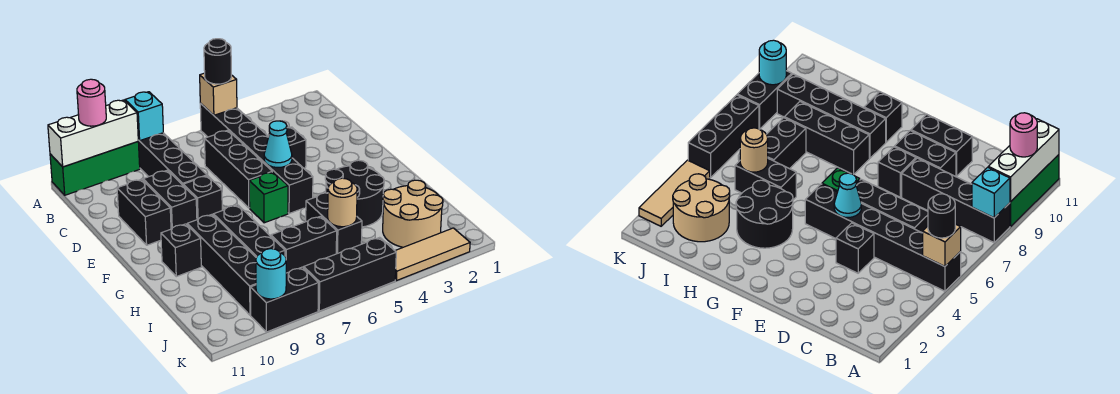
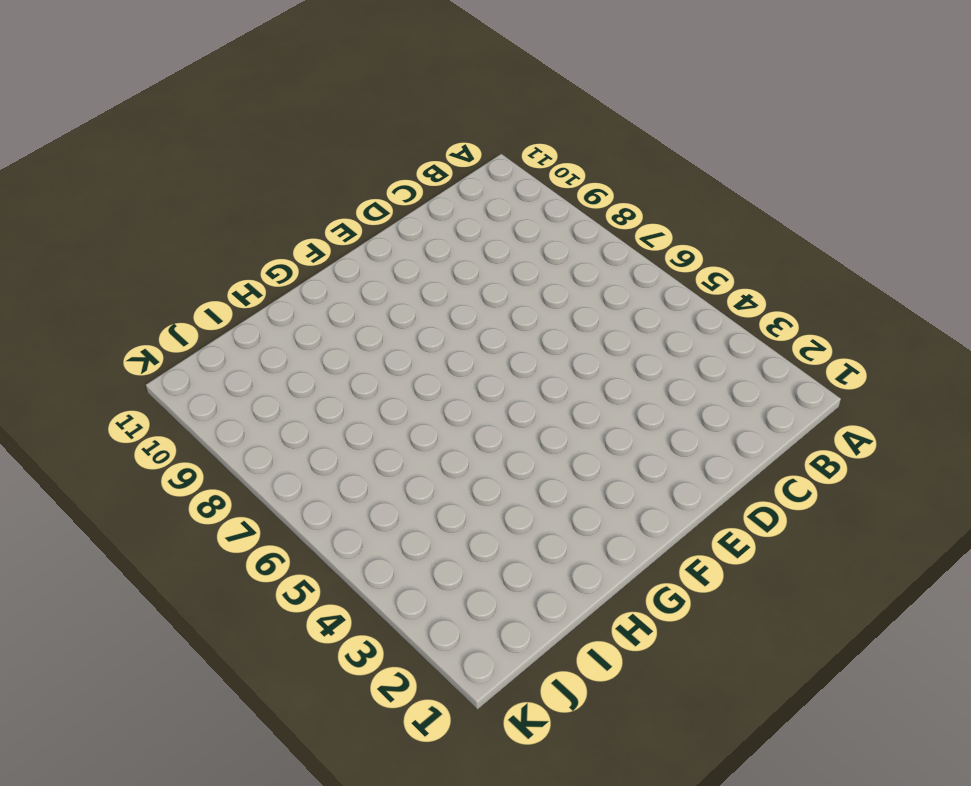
none -> black brick A5:F5 level 1
none -> black brick A8:D8 level 1
none -> green brick A9:A11 level 1

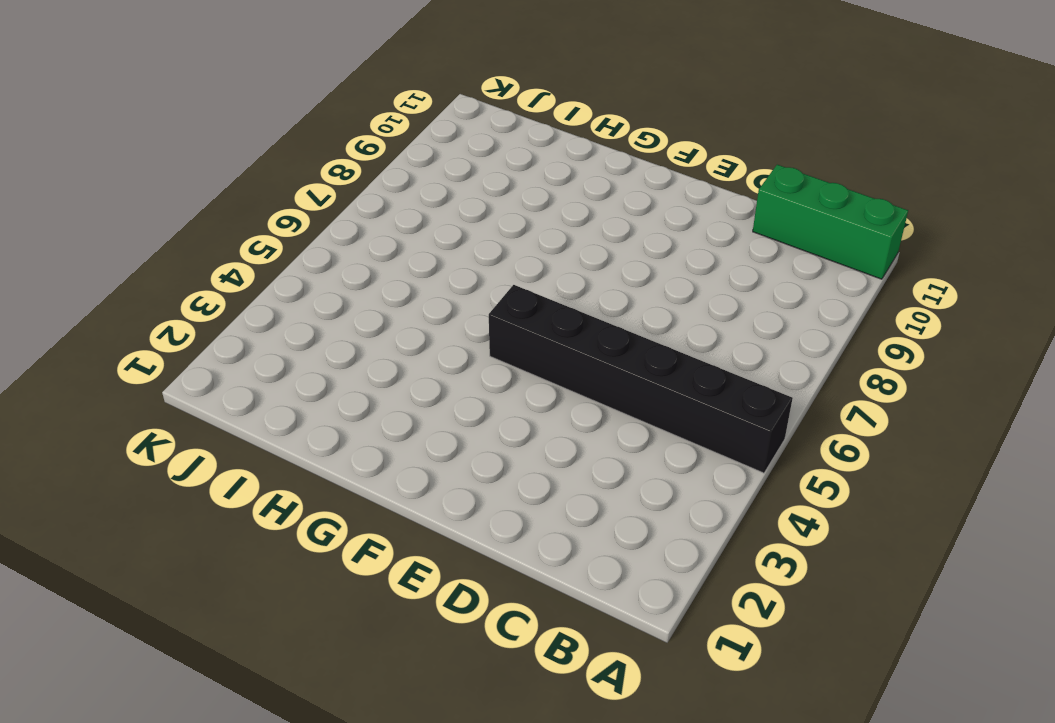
green brick A11:C11 level 1 -> green brick A9:A11 level 1
none -> black brick A8:D8 level 1
none -> black brick C6:E6 level 1
none -> black brick D4 level 1

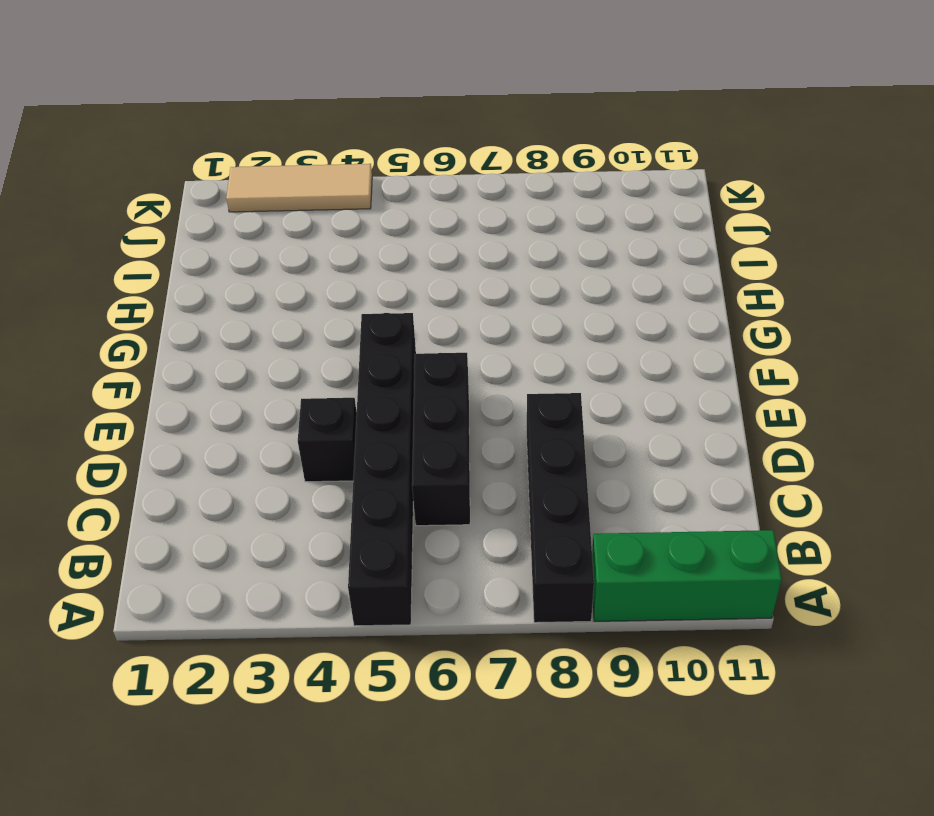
none -> black brick D9:E9 level 1
none -> black brick D10:E10 level 1
none -> black brick E8 level 1

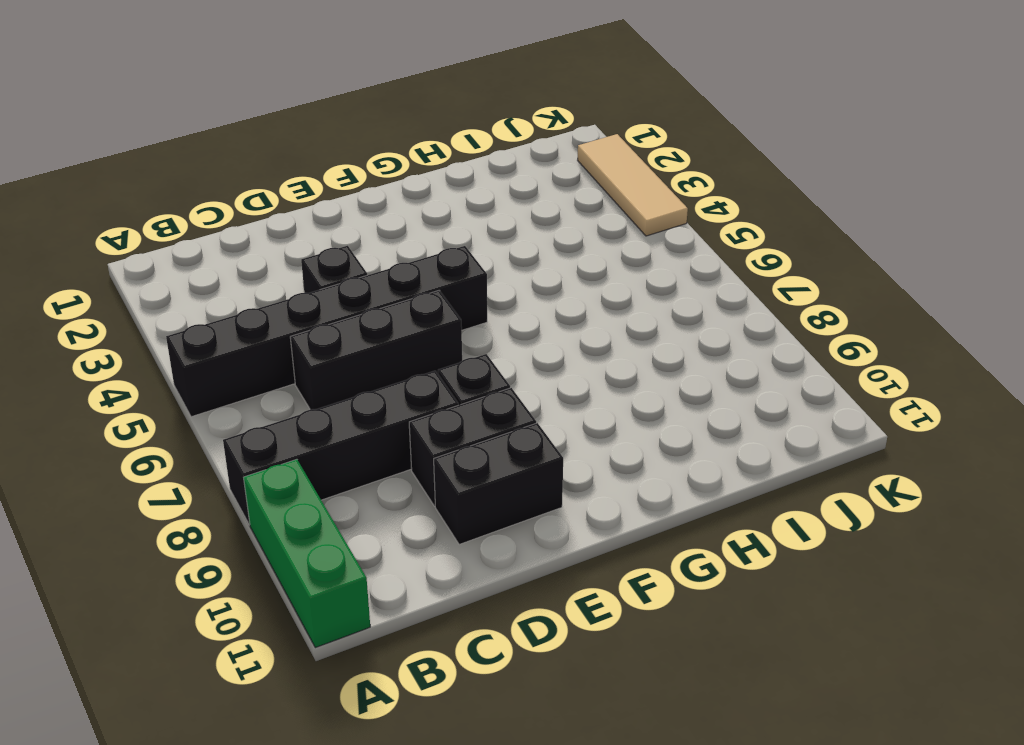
none -> green brick F6 level 1
none -> black round brick G3:H4 level 1
none -> black brick G8:I8 level 1

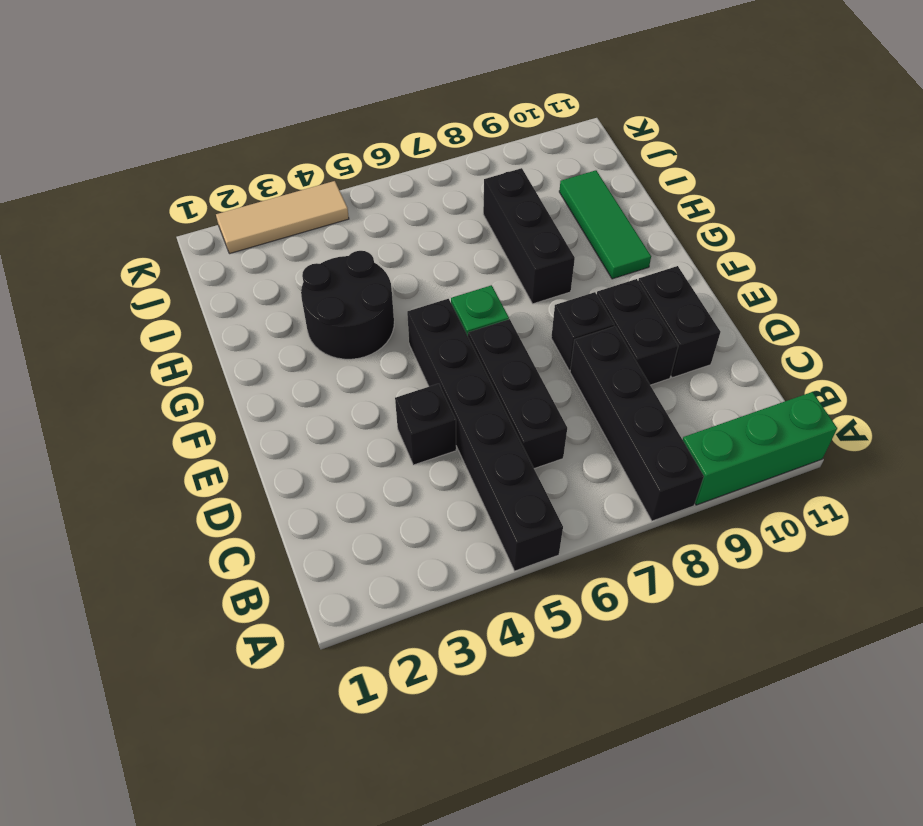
green tile G10:I10 level 1 -> black brick G10 level 1
none -> black brick G9:J9 level 1
none -> black brick H5:I5 level 1
none -> tan round brick I2:J3 level 1

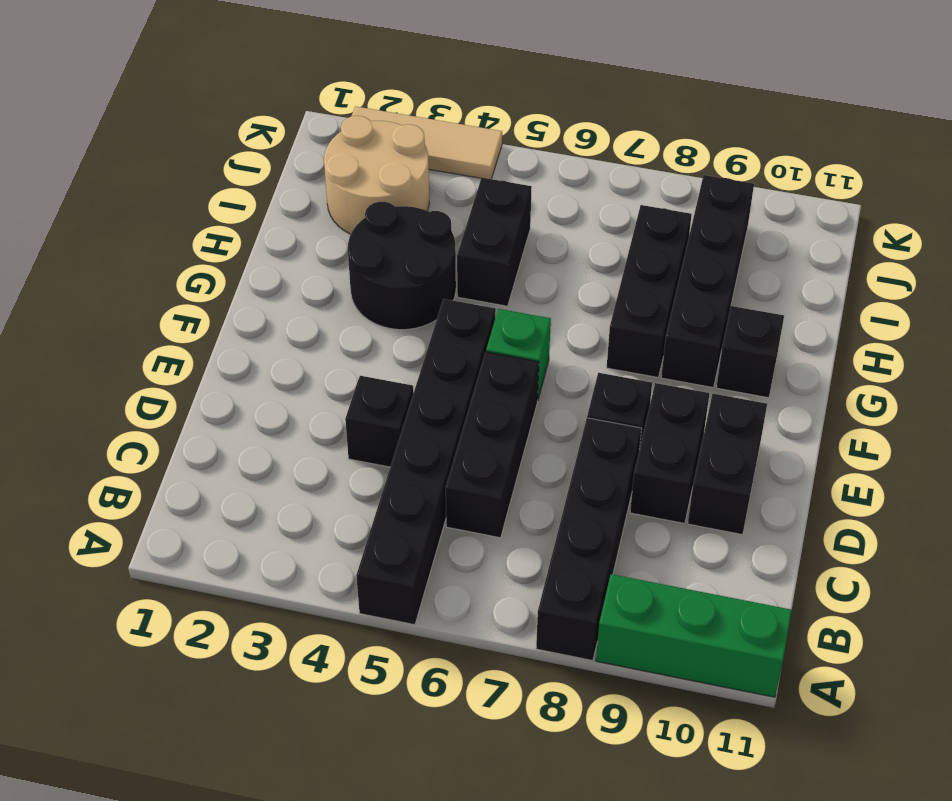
none -> black brick I6:I7 level 1
none -> black brick K5:K7 level 1
none -> black brick K8:K9 level 1

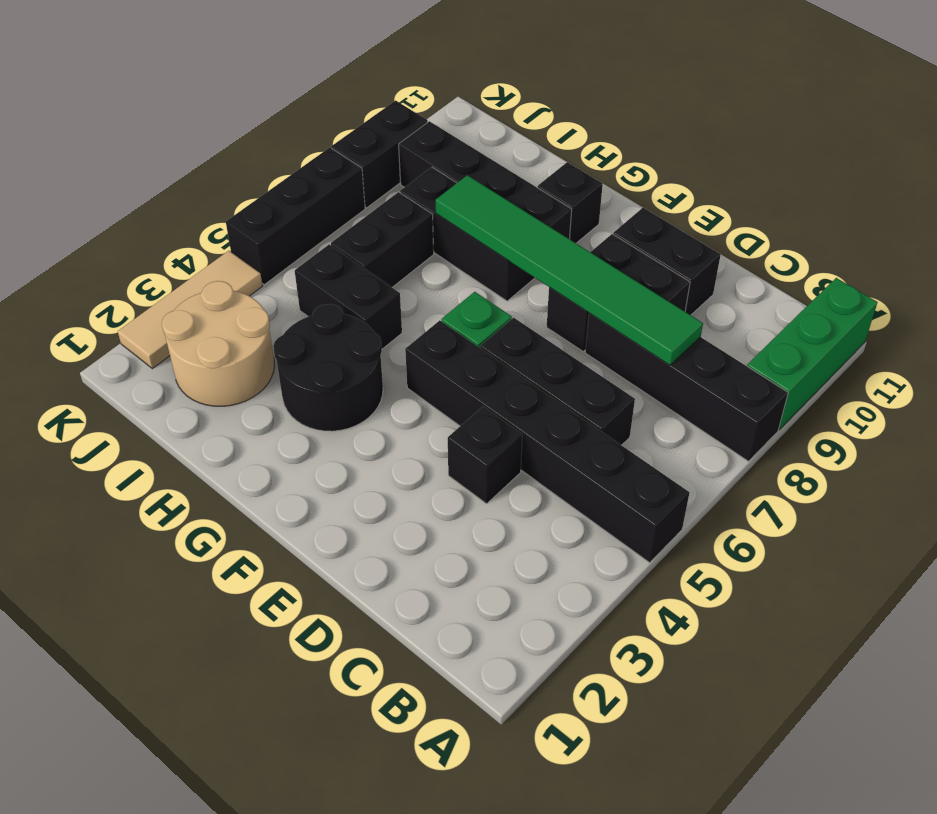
green tile C8:H8 level 2 -> none
none -> tan brick A5 level 2
none -> cyan brick A8 level 2
none -> white brick A9:A11 level 2

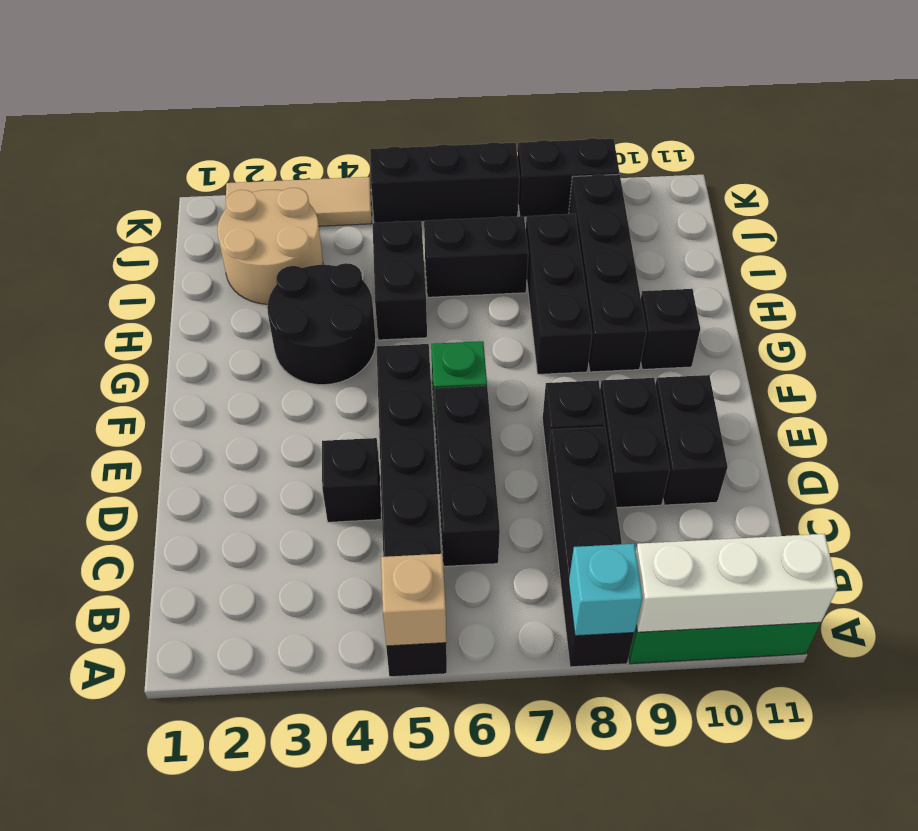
none -> cyan cone E5 level 2
none -> tan round brick I5 level 2
none -> cyan round brick K9 level 2

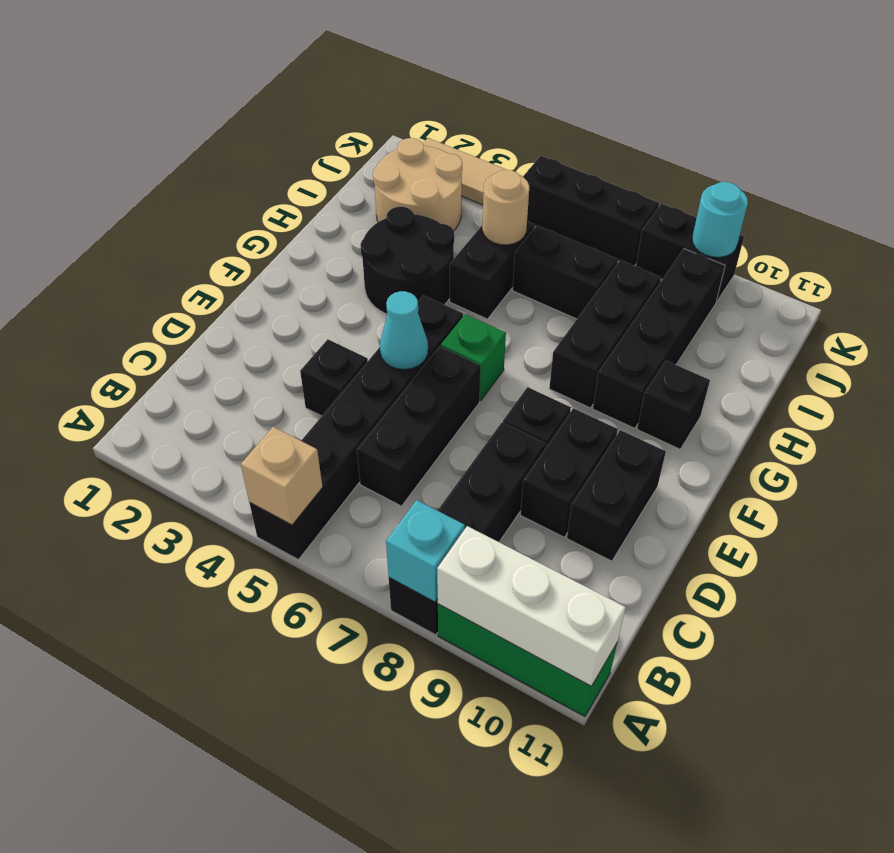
none -> black round brick A5 level 3
none -> pink round brick A10 level 3

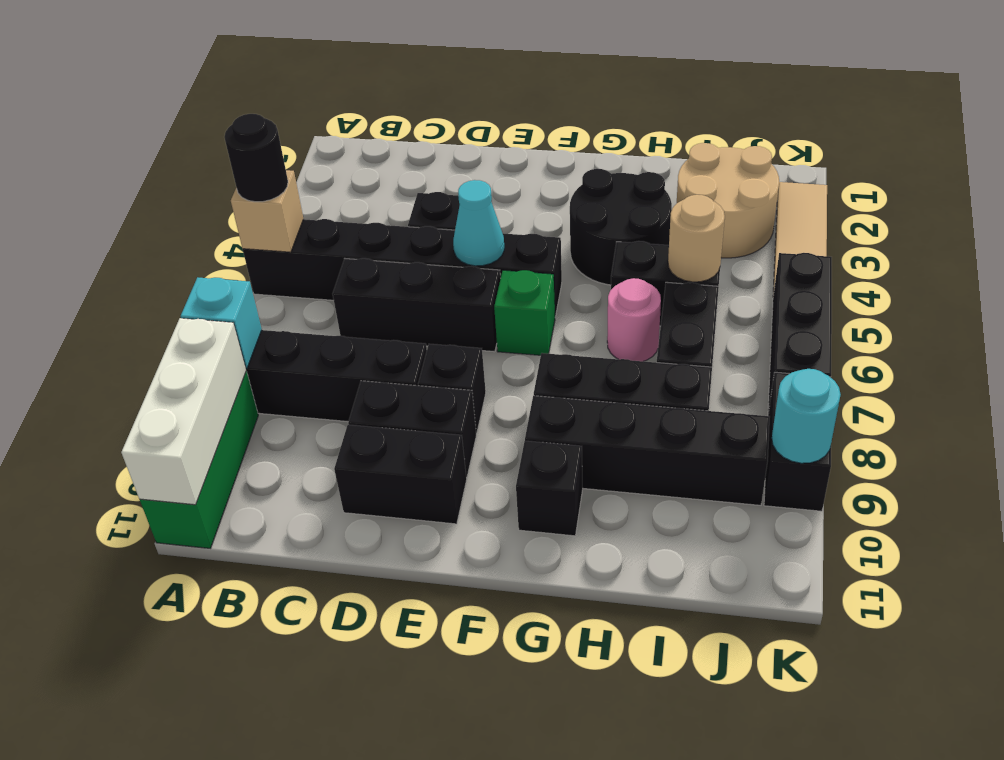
pink round brick H6 level 1 -> pink round brick A10 level 3

